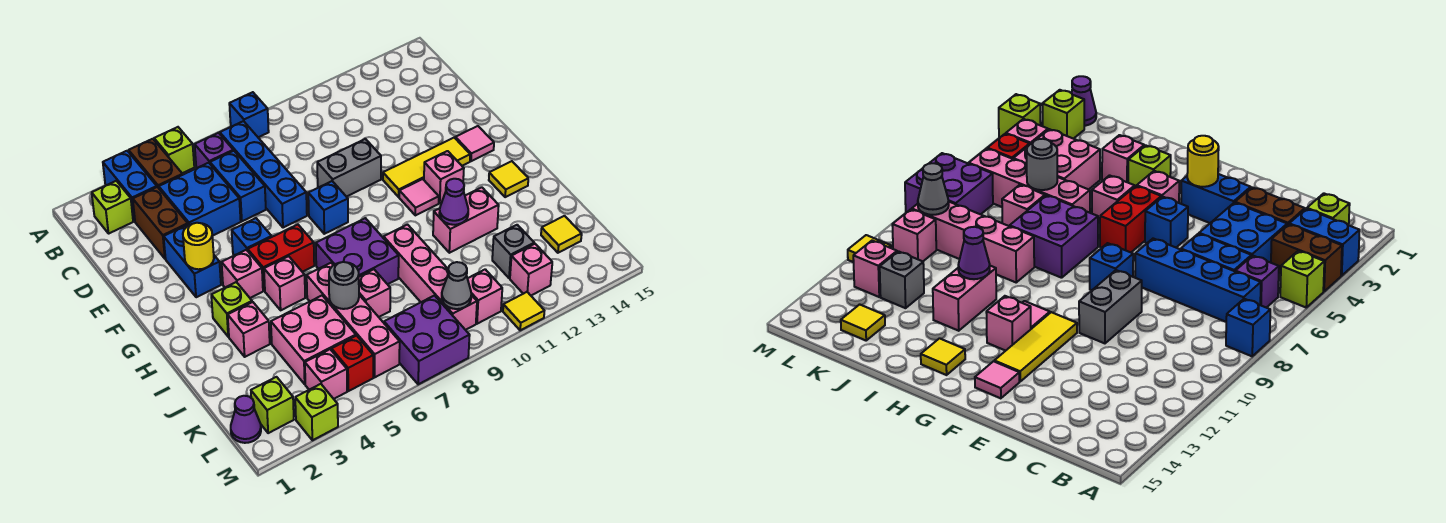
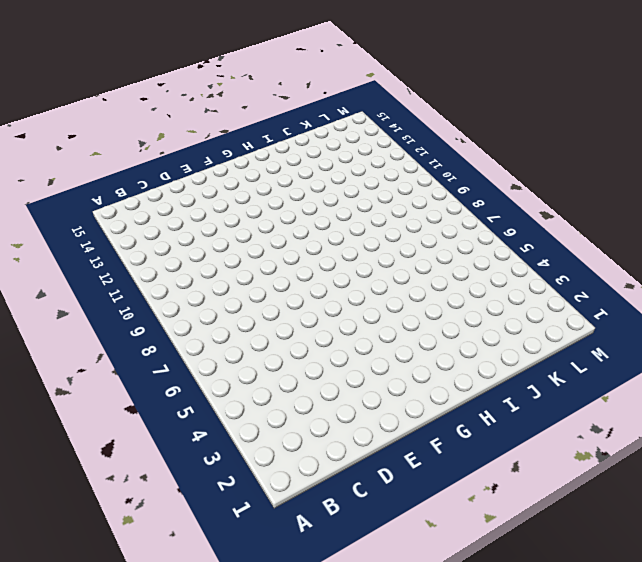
none -> blue brick A3:B3 level 1
none -> brown brick A4:B4 level 1
none -> lime brick A5 level 1
none -> blue brick A8 level 1

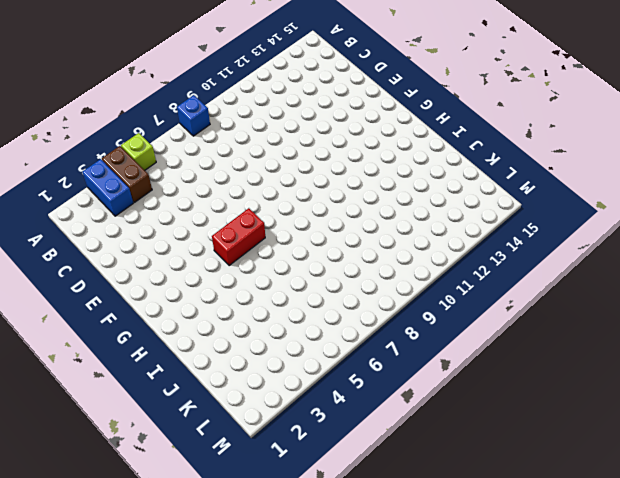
none -> lime brick B2 level 1
none -> purple brick B6 level 1
none -> blue brick B7:E7 level 1
none -> brown brick C3:D3 level 1

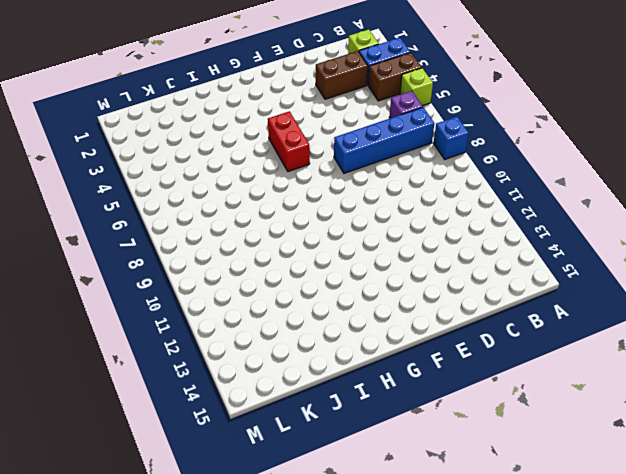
none -> blue brick C4:D5 level 1
none -> blue brick C6:D6 level 1
none -> blue brick E3:F3 level 1
none -> grey brick E9:E10 level 1

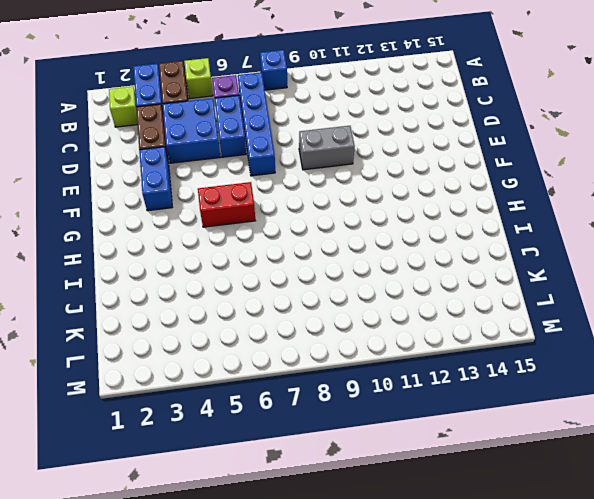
none -> blue brick F5 level 1
none -> blue brick F8 level 1
none -> yellow tile F11:F13 level 1
none -> pink tile F14 level 1

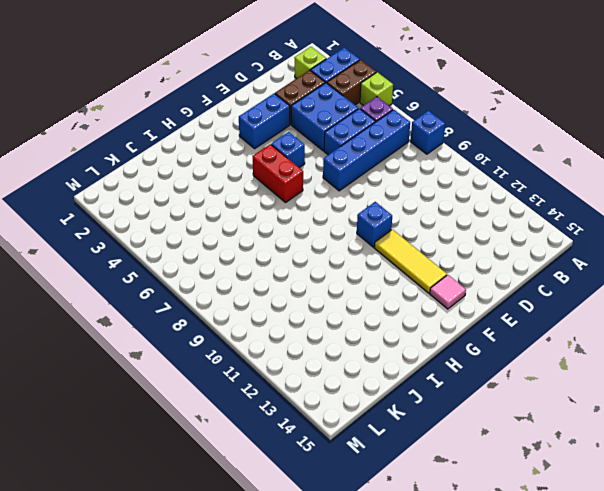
blue brick F10 level 1 -> blue brick F8 level 1
none -> grey brick E9:E10 level 1
none -> pink brick G4 level 1
none -> pink tile G11 level 1
none -> pink brick G12 level 1

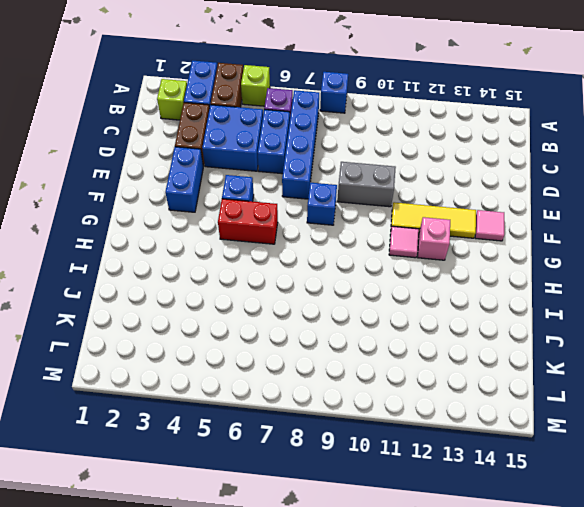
none -> pink brick G4 level 1
none -> lime brick H3 level 1
none -> pink brick H5 level 1
none -> purple brick H7:I8 level 1

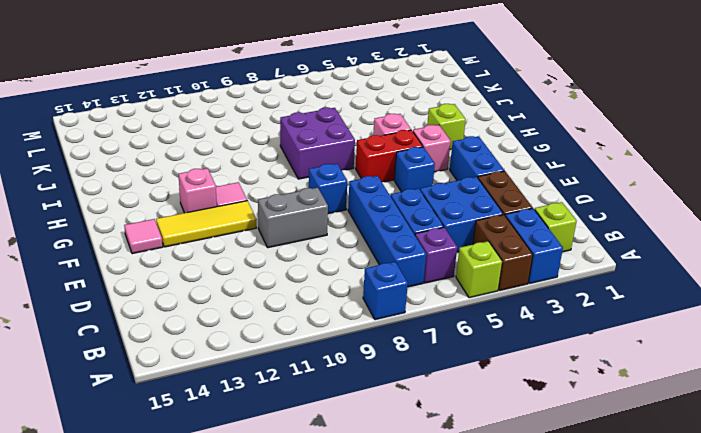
none -> yellow tile H14 level 1
none -> pink brick I3 level 1
none -> pink brick I6:L6 level 1
none -> pink brick I9:L9 level 1

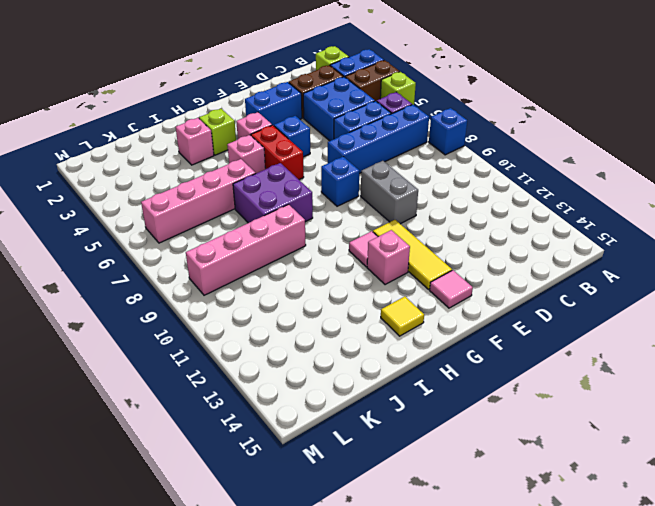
none -> pink brick I11:I12 level 1
none -> pink brick J4:K5 level 1
none -> pink brick J7 level 1
none -> grey brick K12 level 1

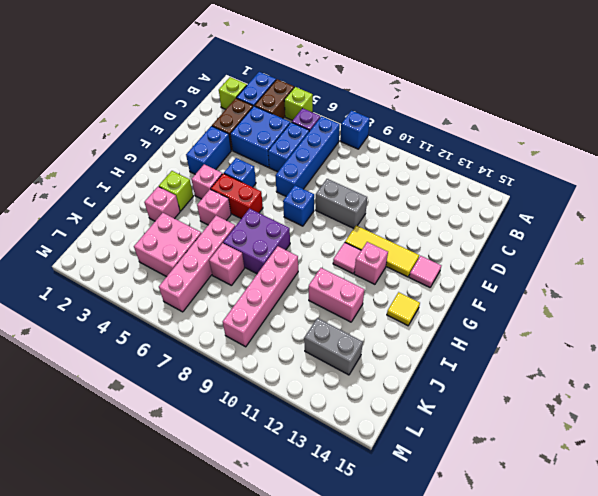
grey brick K12:K13 level 1 -> grey brick K12 level 1
none -> yellow tile K14 level 1
none -> purple cone L1 level 1
none -> lime brick L2 level 1
none -> pink brick L4 level 1

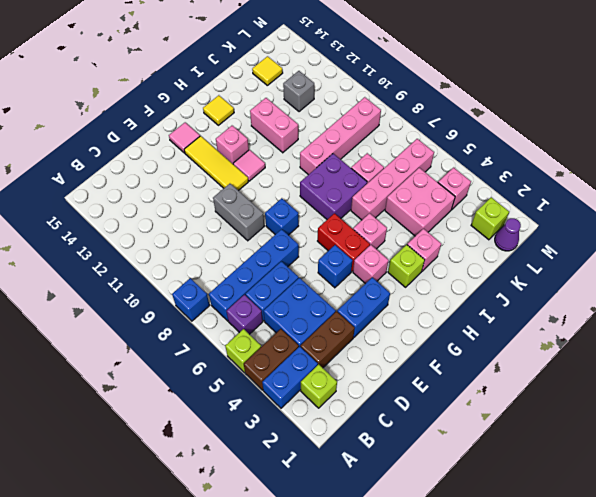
none -> red brick L5 level 1
none -> purple brick L7:M8 level 1
none -> pink brick L10 level 1
none -> pink brick L12 level 1

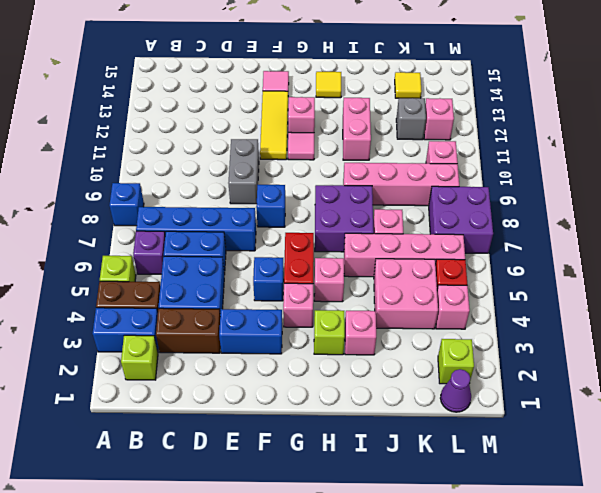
none -> lime brick M3 level 1
none -> yellow tile M11 level 1
none -> yellow round brick F3 level 2
none -> purple cone I11 level 2

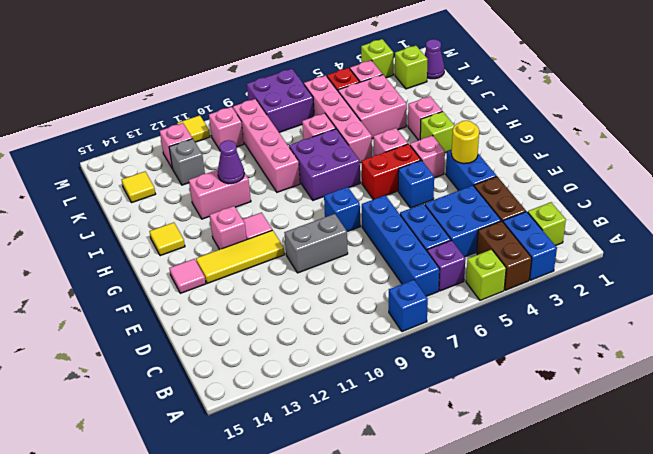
none -> grey round brick J6 level 2
none -> grey cone L9 level 2

